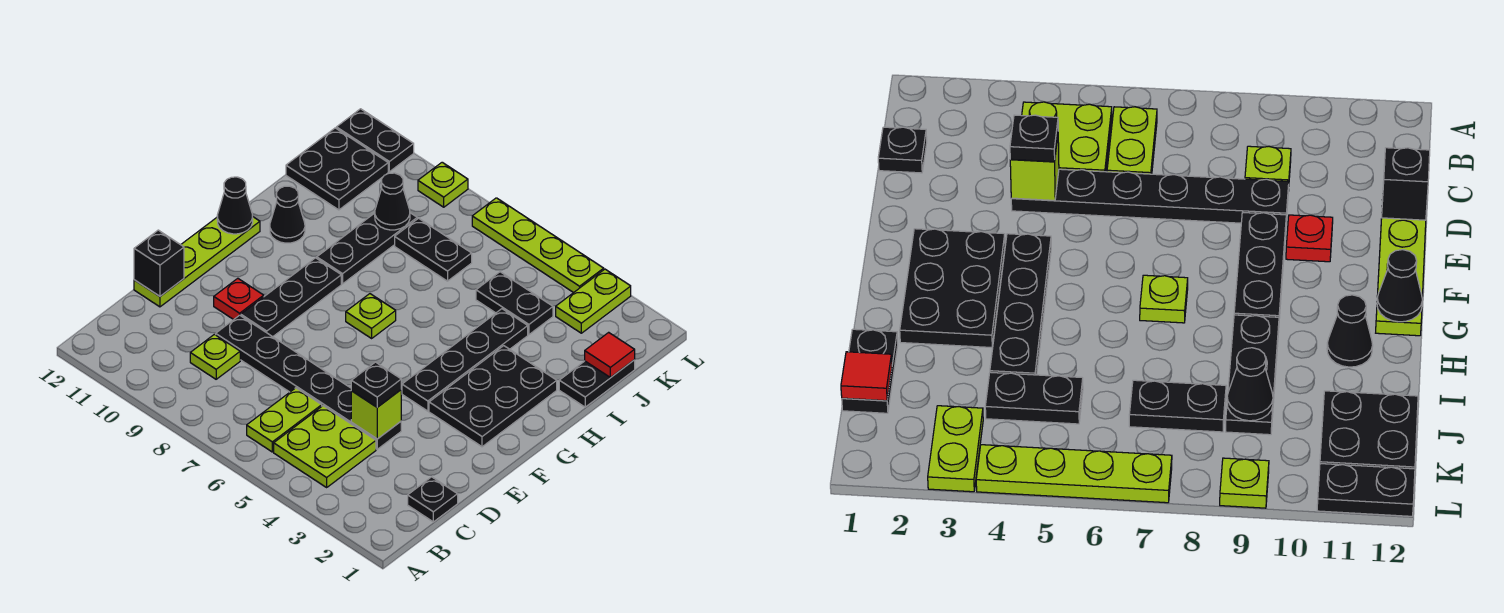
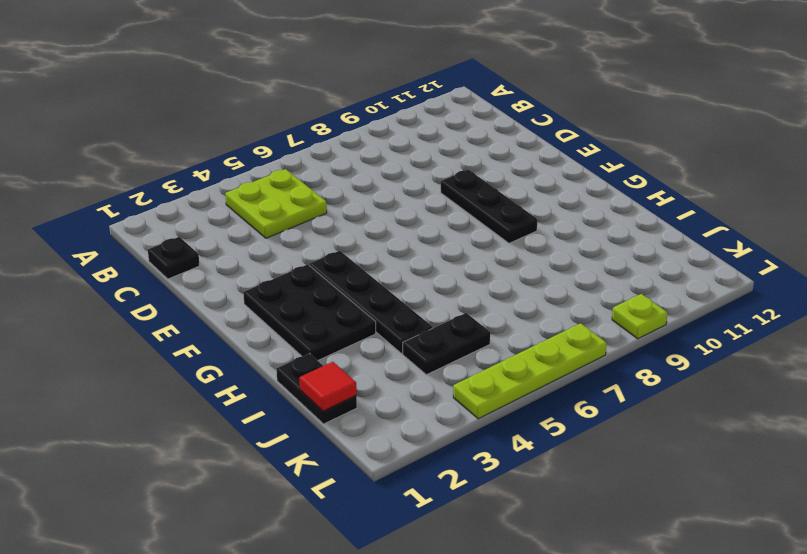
none -> lime plate B6:C6 level 1
none -> lime plate C9 level 1
none -> black plate D4:D9 level 1

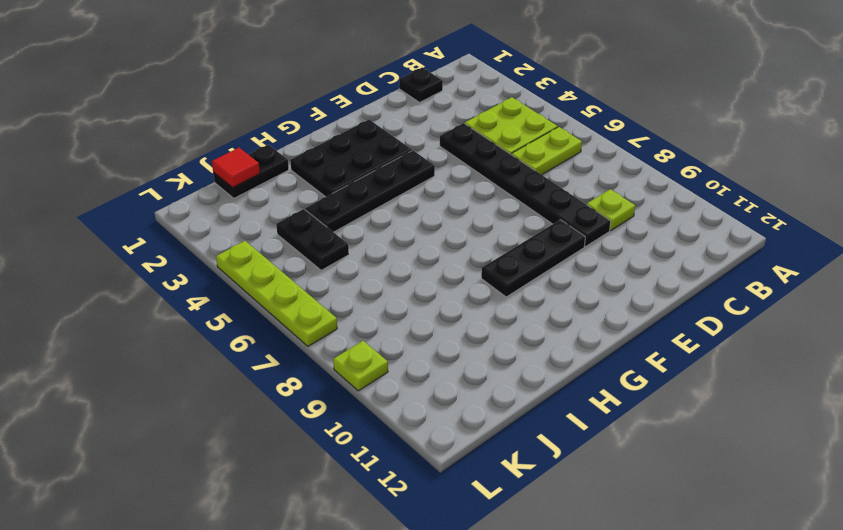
none -> lime plate D12:G12 level 1
none -> red plate E10 level 1
none -> lime plate G7 level 1

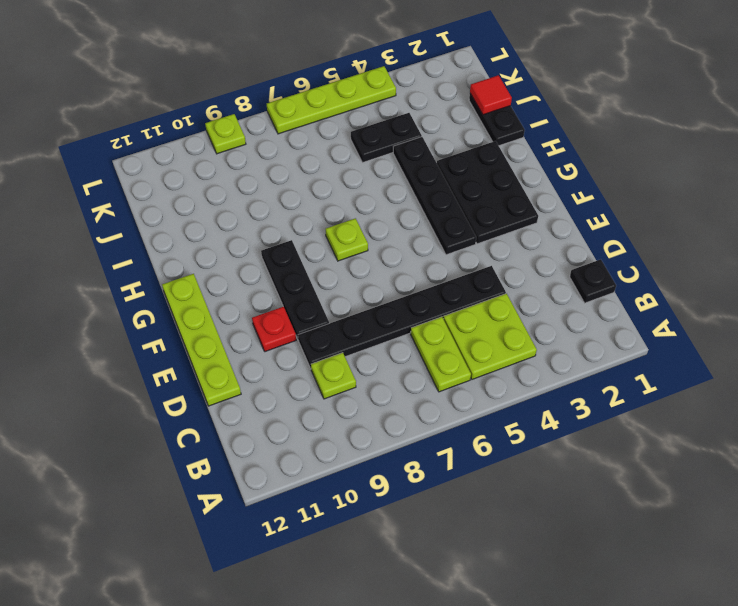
none -> black plate H9:J9 level 1
none -> black cone H11 level 1
none -> black plate J7:J8 level 1

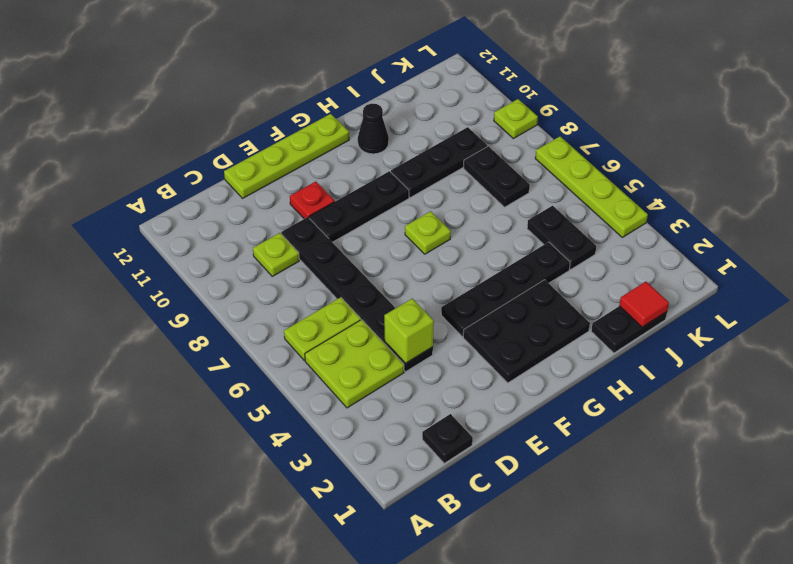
none -> black plate J11:K12 level 1
none -> lime plate K3:L3 level 1
none -> black plate L11:L12 level 1

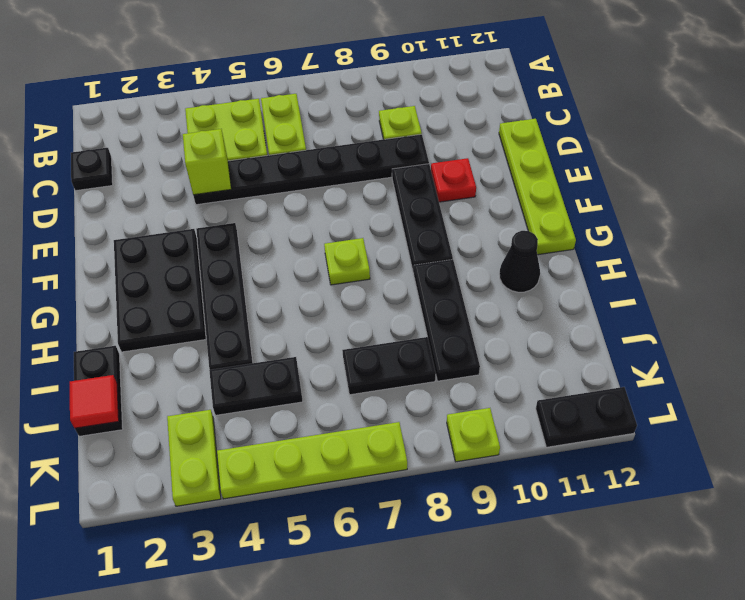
none -> black plate J11:K12 level 1
none -> black brick D12 level 2
none -> black cone G12 level 2

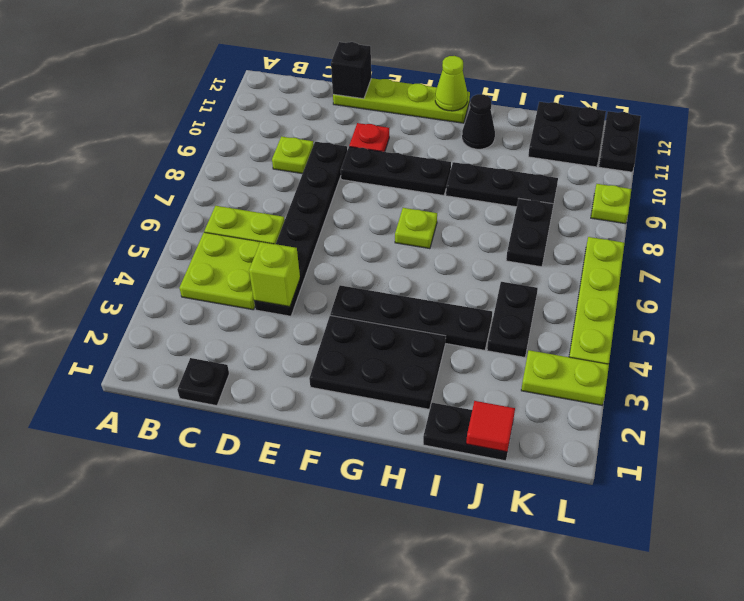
lime cone G12 level 2 -> black cone G12 level 2
none -> black cone J9 level 2
none -> black plate D4 level 3

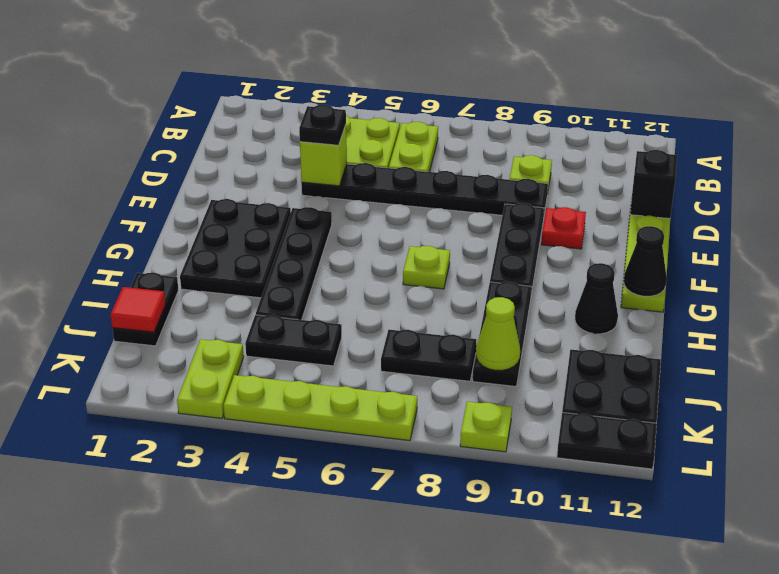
lime cone J9 level 2 -> black cone J9 level 2
none -> black plate C1 level 1

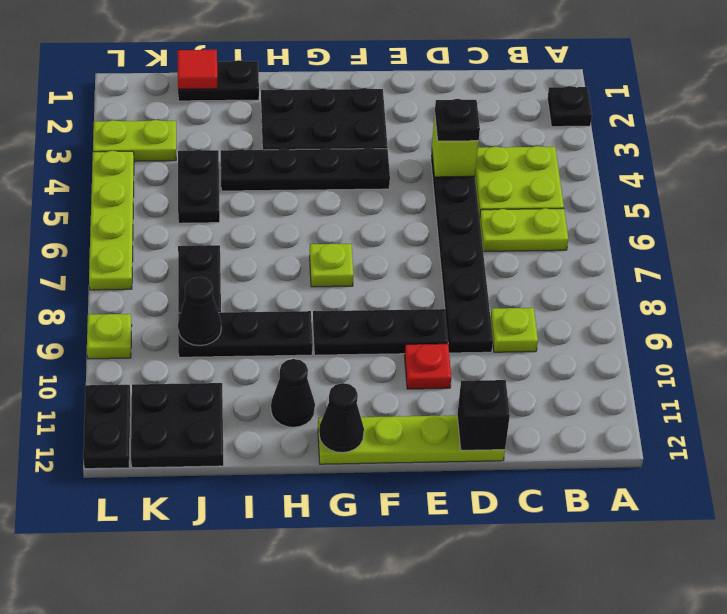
black plate A2 level 1 -> black plate C1 level 1

